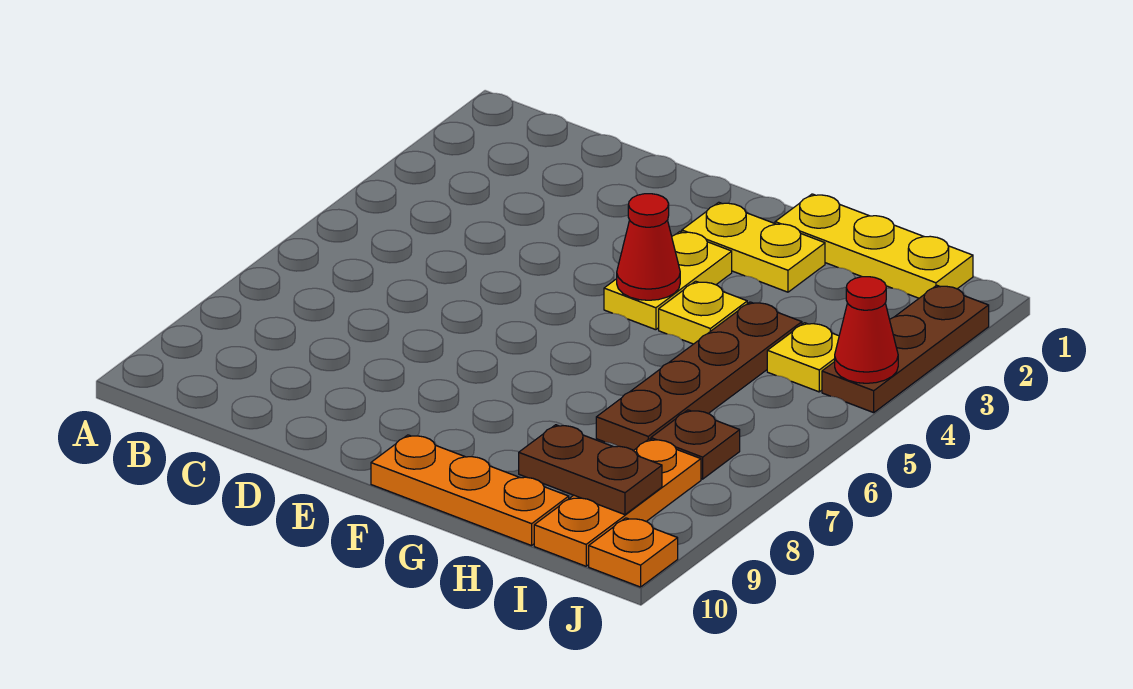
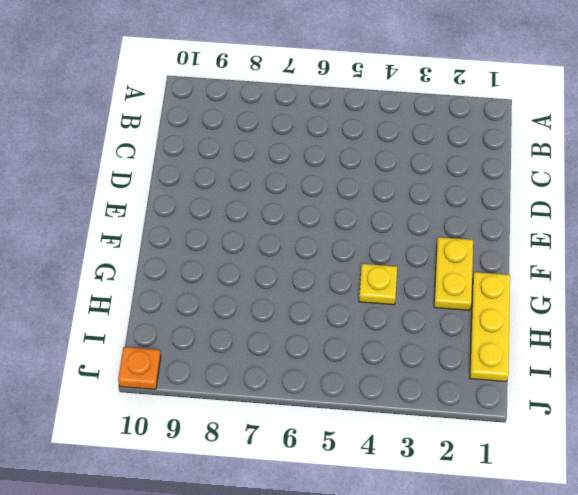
none -> yellow plate F3:F4 level 1
none -> orange plate F10:H10 level 1
none -> brown plate H4:H7 level 1

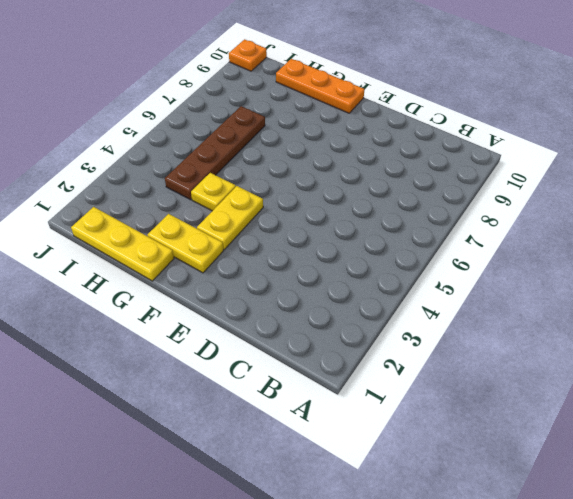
none -> yellow plate I4 level 1
none -> brown plate I7 level 1
none -> orange plate I8:I10 level 1

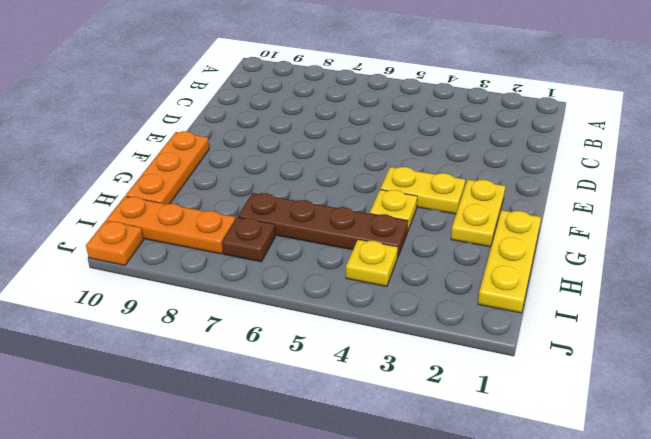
none -> brown plate J2:J4 level 1
none -> red cone F4 level 2
none -> brown plate H9:I9 level 2

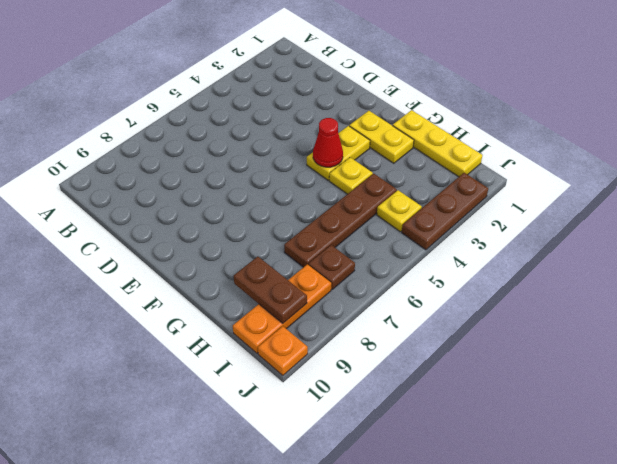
none -> orange plate F10:H10 level 1
none -> red cone J4 level 2

